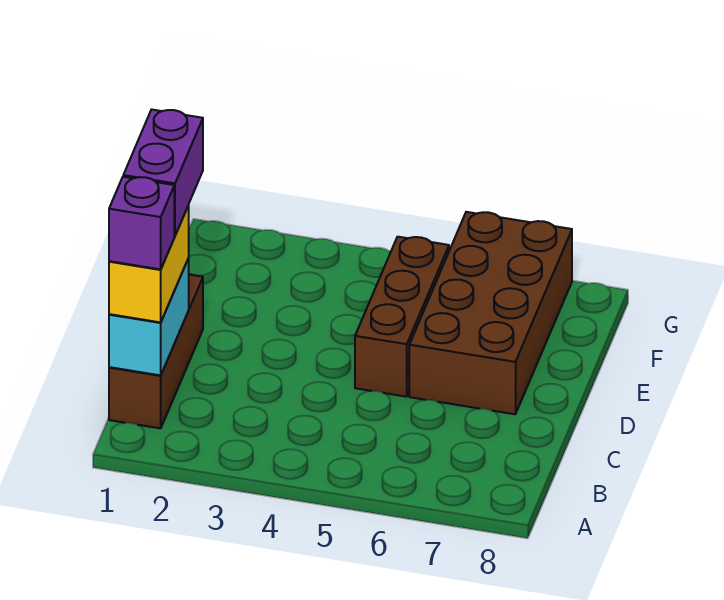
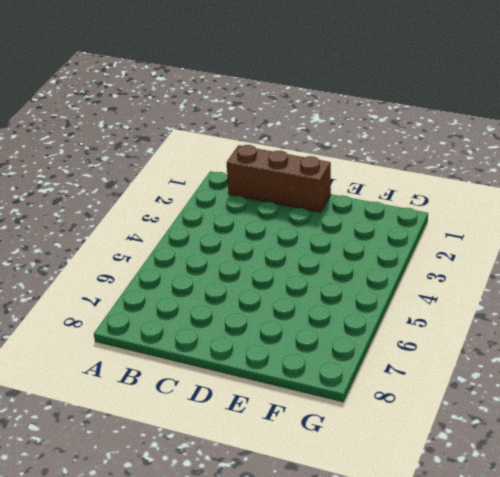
none -> brown brick D5:F5 level 1
none -> brown brick D6:G7 level 1

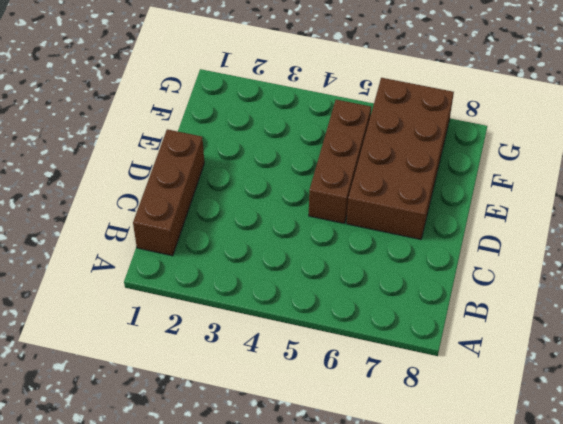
none -> cyan brick B1:C1 level 2
none -> yellow brick B1:C1 level 3

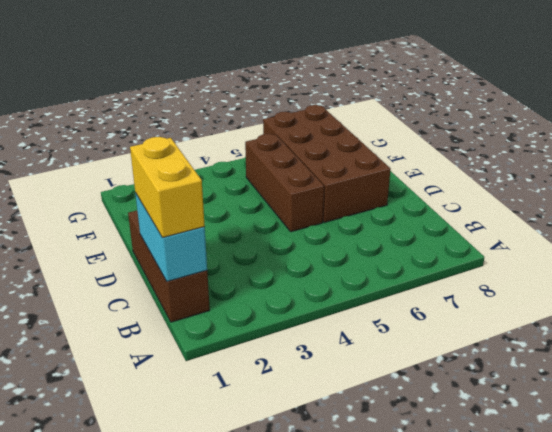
none -> purple brick B1 level 4
none -> purple brick C1:D1 level 4

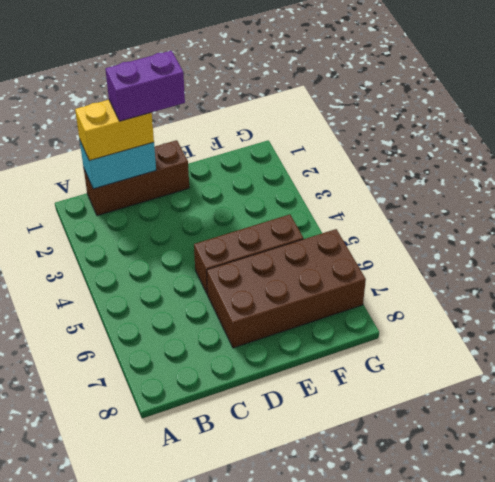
none -> purple brick B1 level 4

